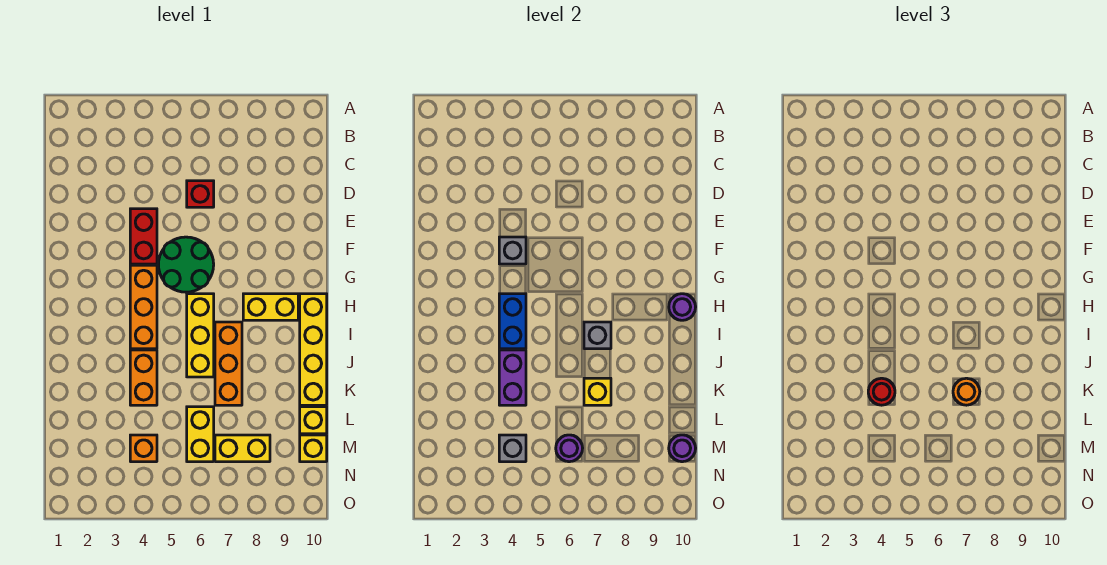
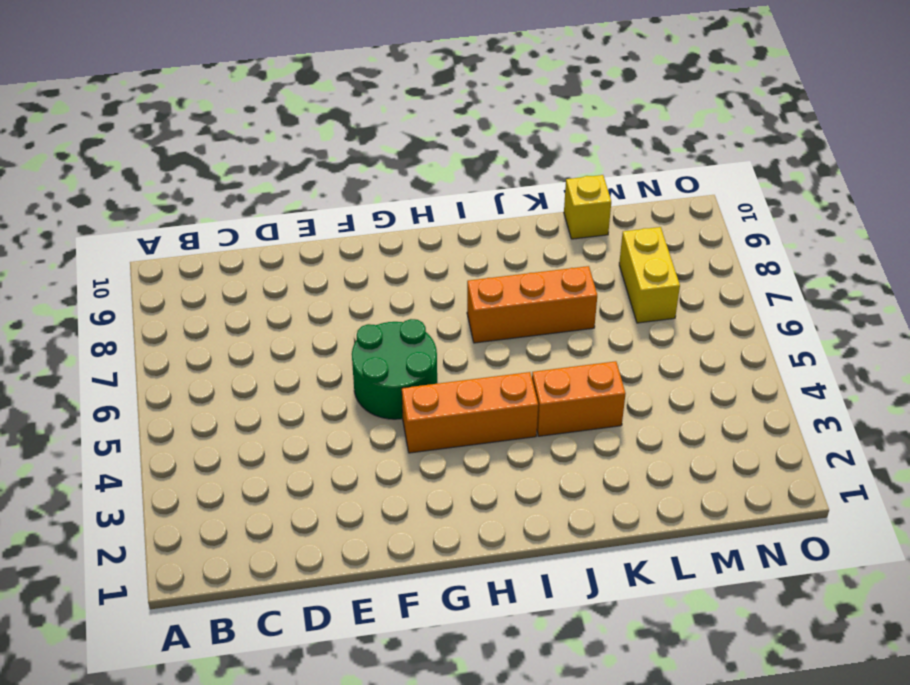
none -> red brick D6 level 1
none -> red brick E4:F4 level 1
none -> yellow brick H6:J6 level 1

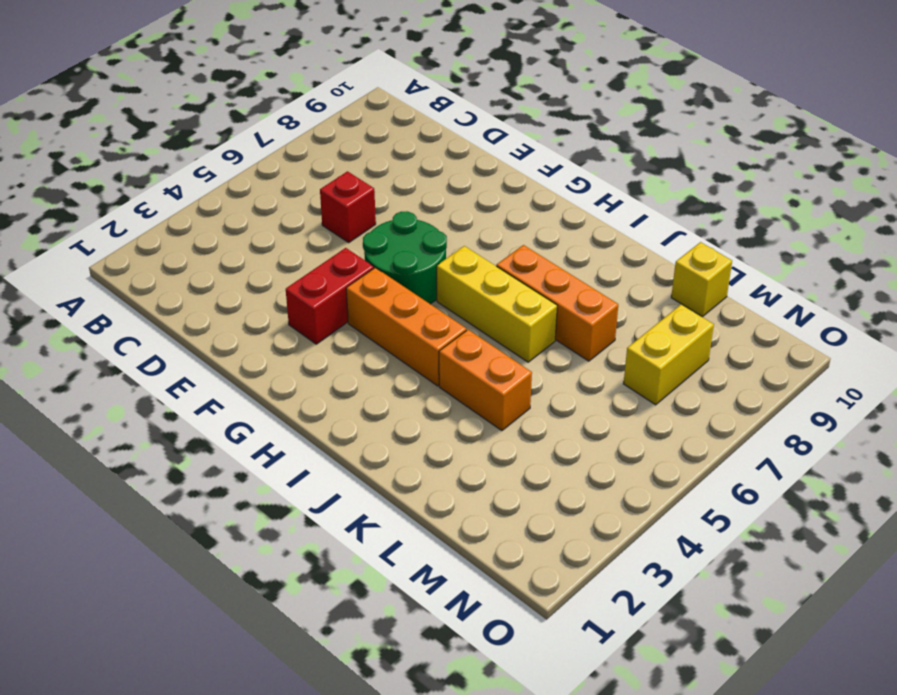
red brick F3:F4 level 1 -> red brick E4:F4 level 1
none -> yellow brick H8:H9 level 1
none -> yellow brick H10:K10 level 1
none -> yellow brick L6:M6 level 1

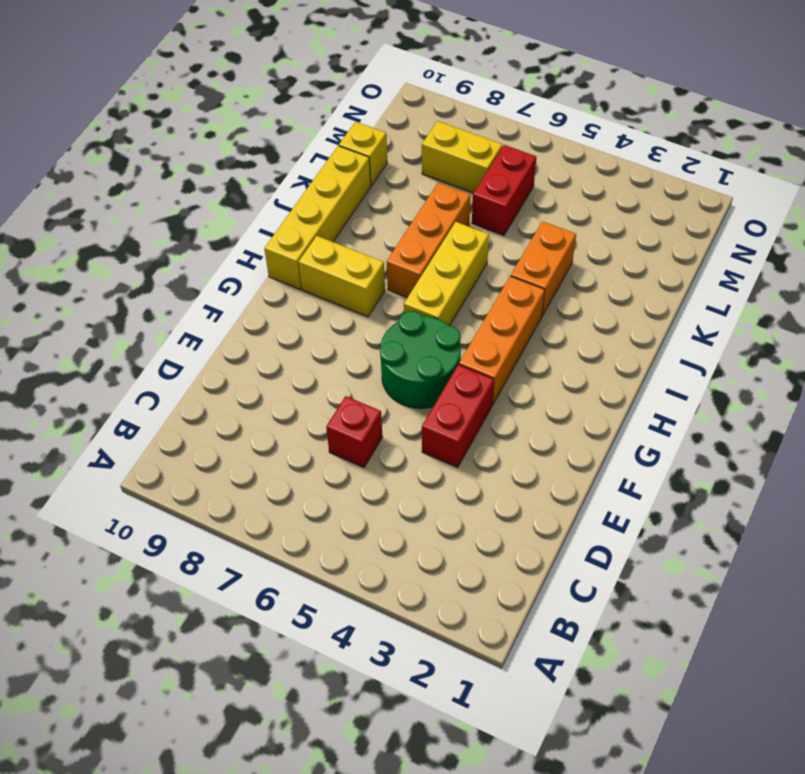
red brick L6:M6 level 1 -> yellow brick L6:M6 level 1
none -> orange brick M4 level 1
none -> yellow brick M10 level 1
none -> grey brick F4 level 2

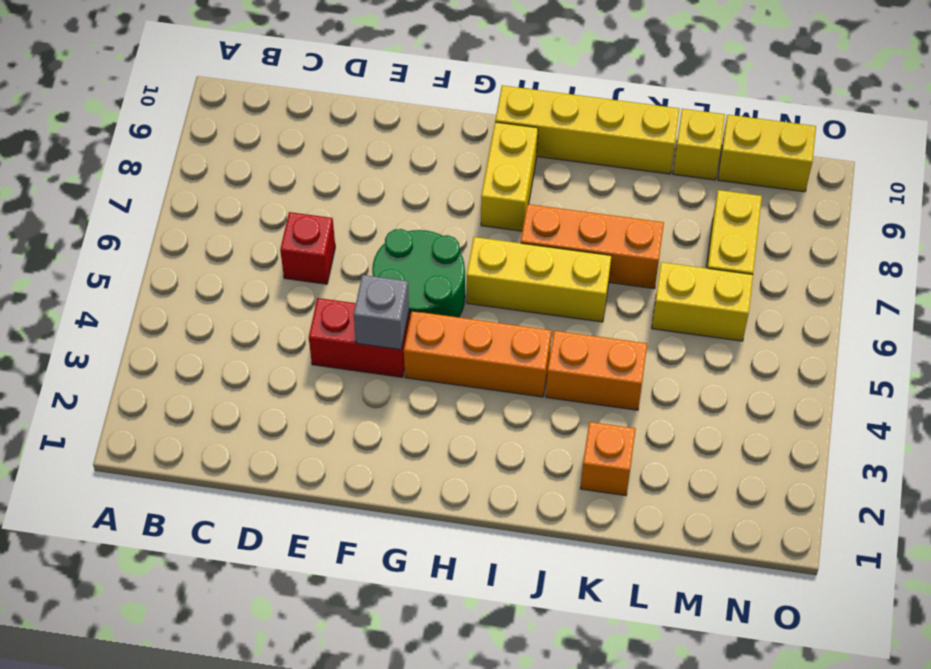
orange brick K2 level 1 -> orange brick M4 level 1
yellow brick M10:N10 level 1 -> yellow brick M10 level 1
none -> blue brick H4:I4 level 2
none -> purple round brick H10 level 2
none -> grey brick I7 level 2

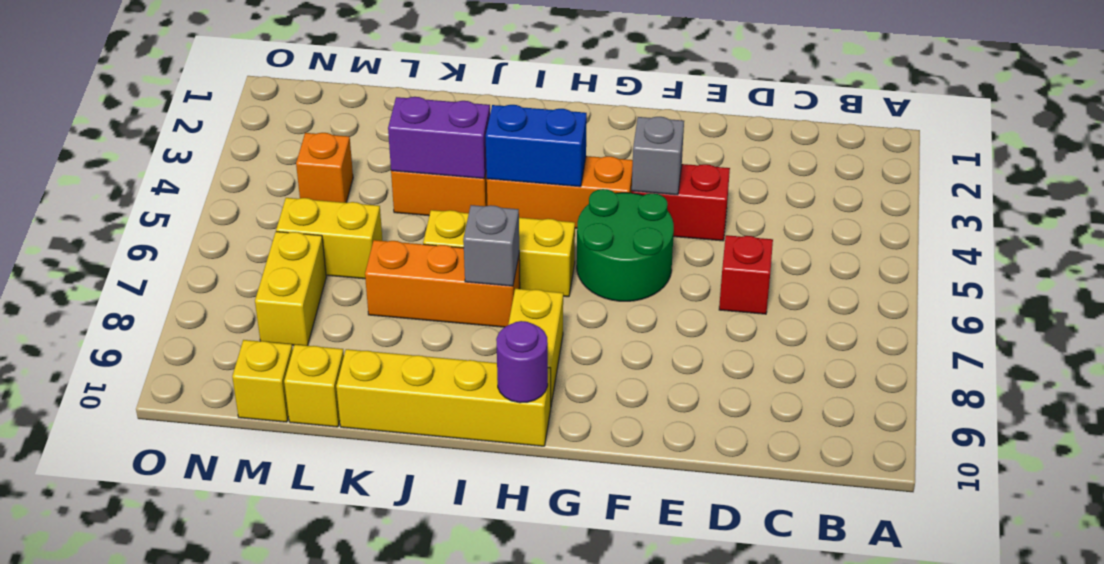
none -> yellow brick K7 level 2
none -> grey brick M4 level 2
none -> purple round brick M6 level 2

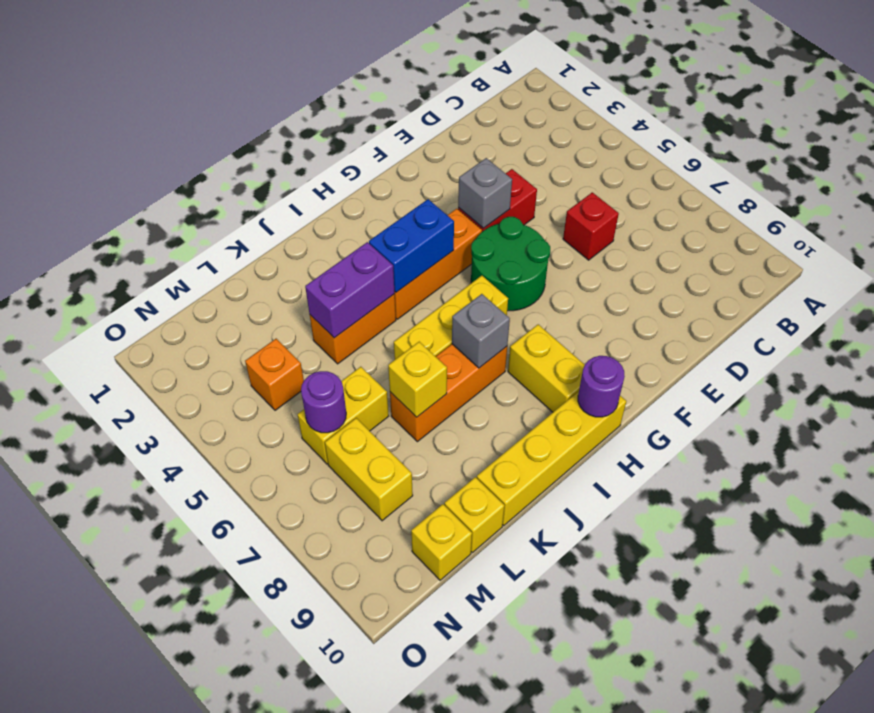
none -> grey brick M4 level 2
none -> purple round brick M10 level 2
none -> red round brick K4 level 3

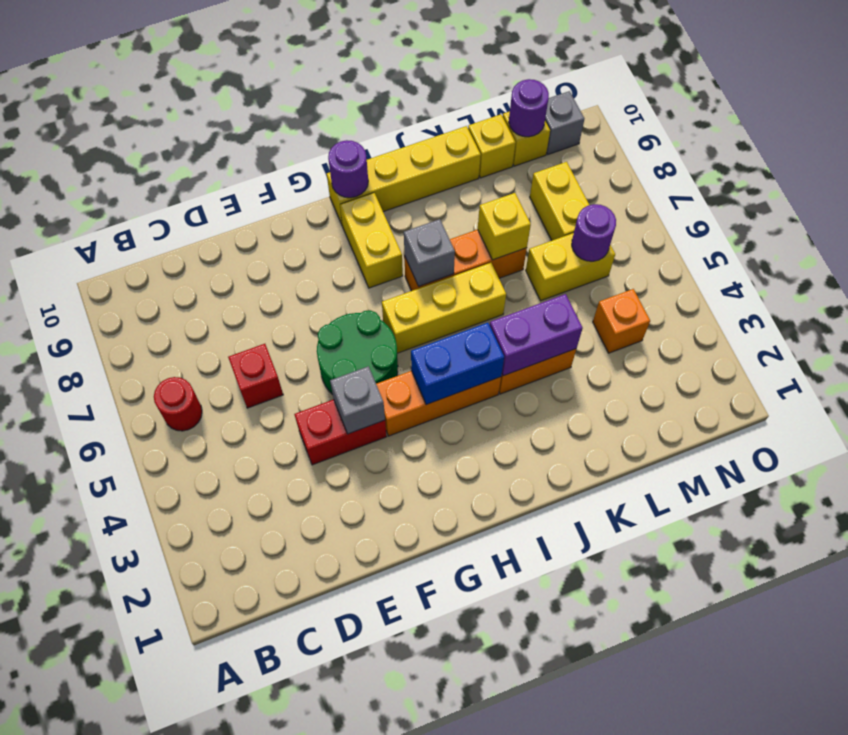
red round brick B6 level 1 -> red round brick K4 level 3
grey brick N10 level 1 -> grey brick M4 level 2
none -> orange round brick K7 level 3

